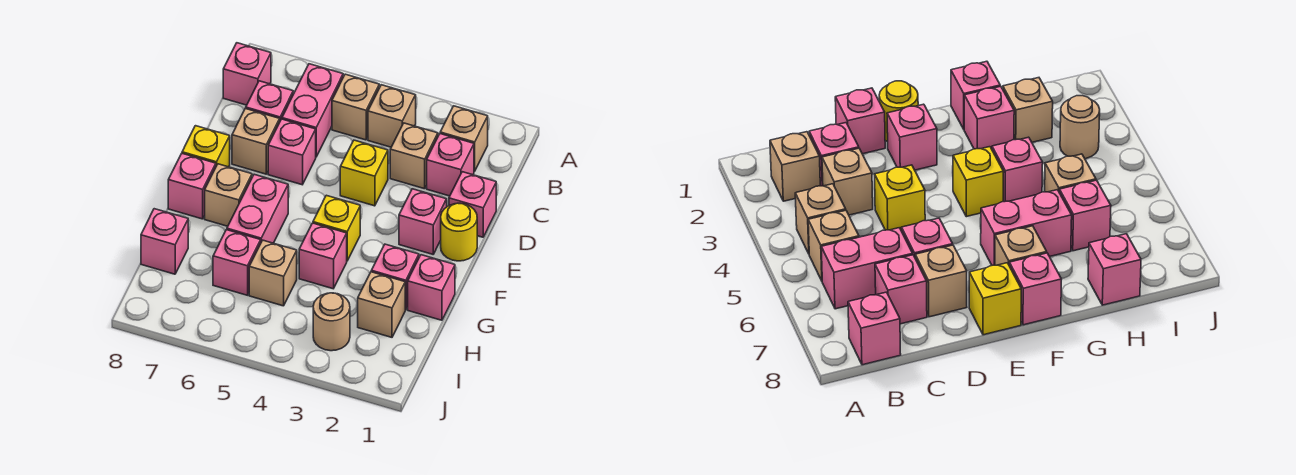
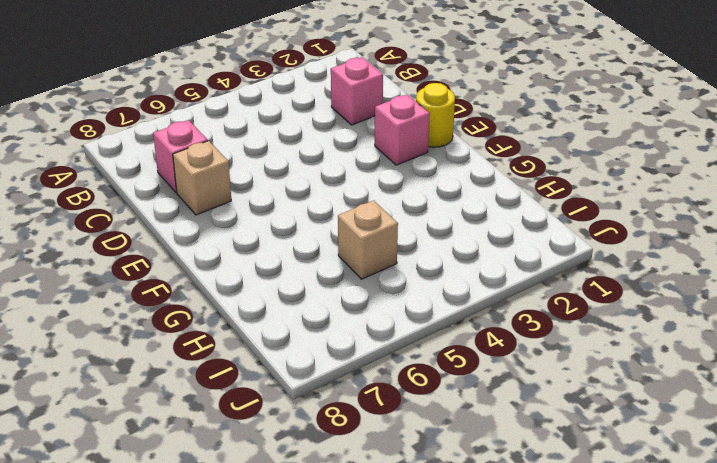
none -> tan brick B2 level 1
none -> tan brick B4 level 1
none -> tan brick B5 level 1

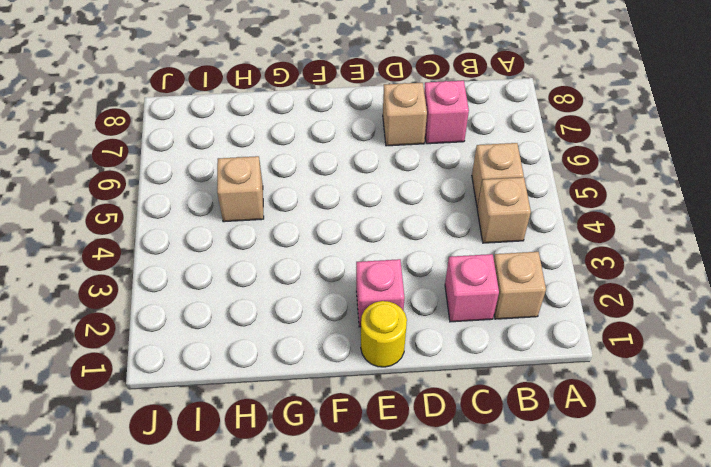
none -> pink brick B6:C6 level 1
none -> pink brick B8 level 1
none -> tan brick C3 level 1

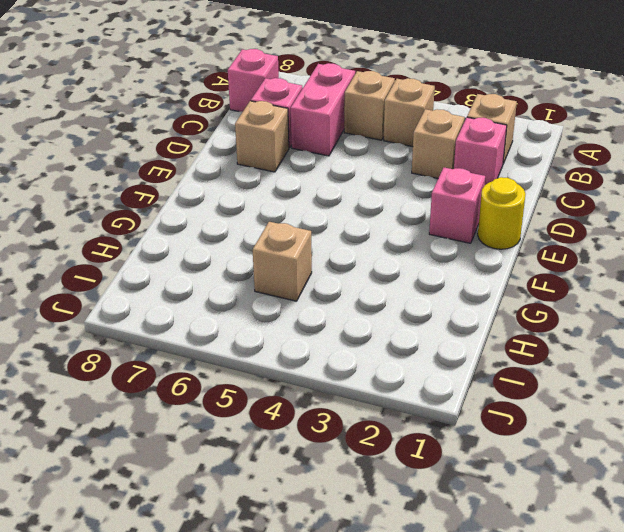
none -> pink brick D1 level 1
none -> yellow brick D4 level 1
none -> pink brick D6 level 1

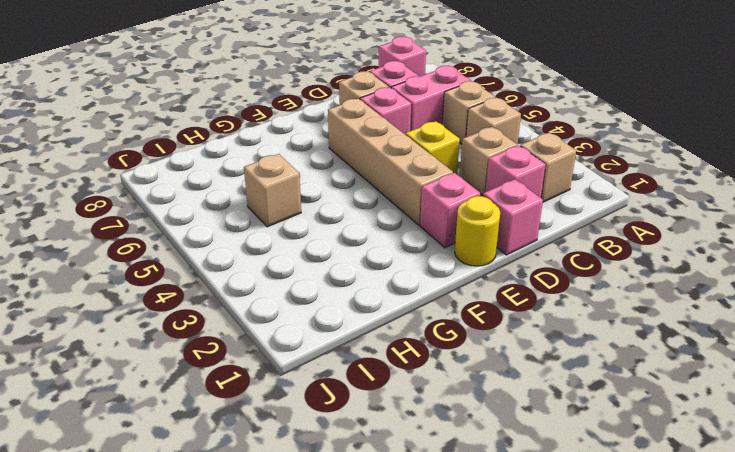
tan brick E3:E6 level 1 -> none
none -> yellow brick E8 level 1
none -> yellow brick F4 level 1
none -> pink brick F6:G6 level 1

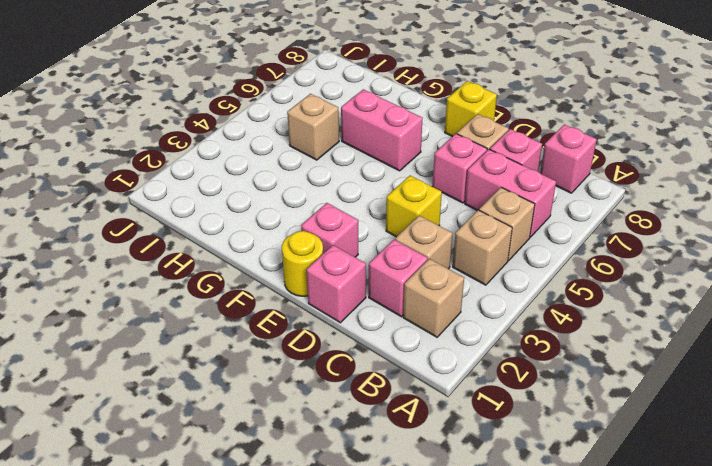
none -> yellow brick F4 level 1
none -> tan brick F7 level 1
none -> pink brick F8 level 1

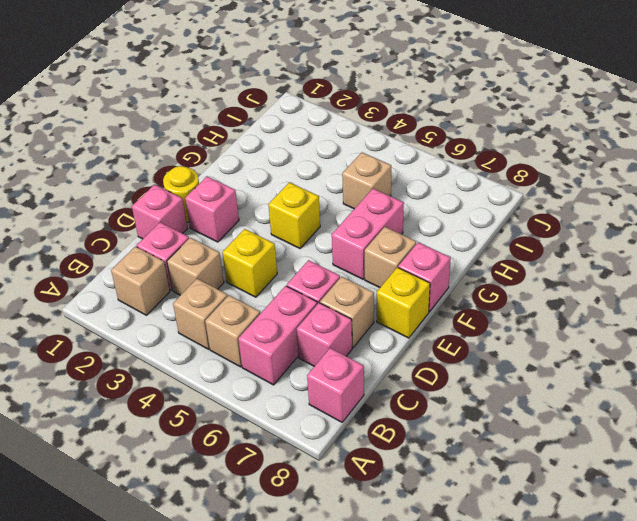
none -> pink brick G1 level 1
none -> pink brick G2 level 1
none -> pink brick G4 level 1

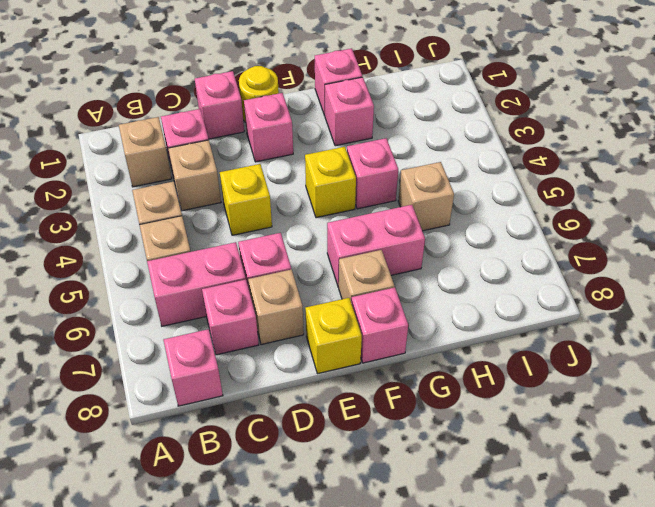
none -> tan brick H2 level 1
none -> pink brick H6 level 1
none -> pink brick H8 level 1

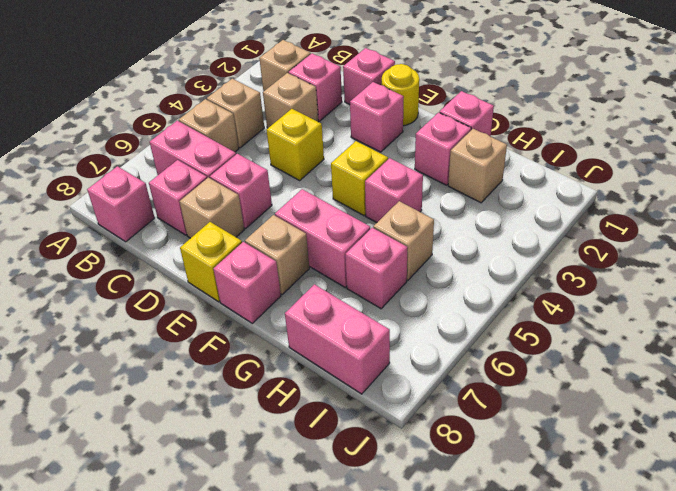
pink brick H8:I8 level 1 -> pink brick H8 level 1
none -> tan round brick I3 level 1

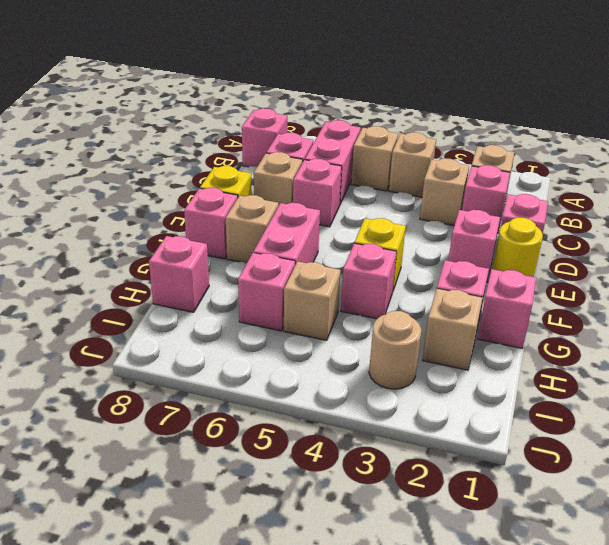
none -> yellow brick D4 level 1

